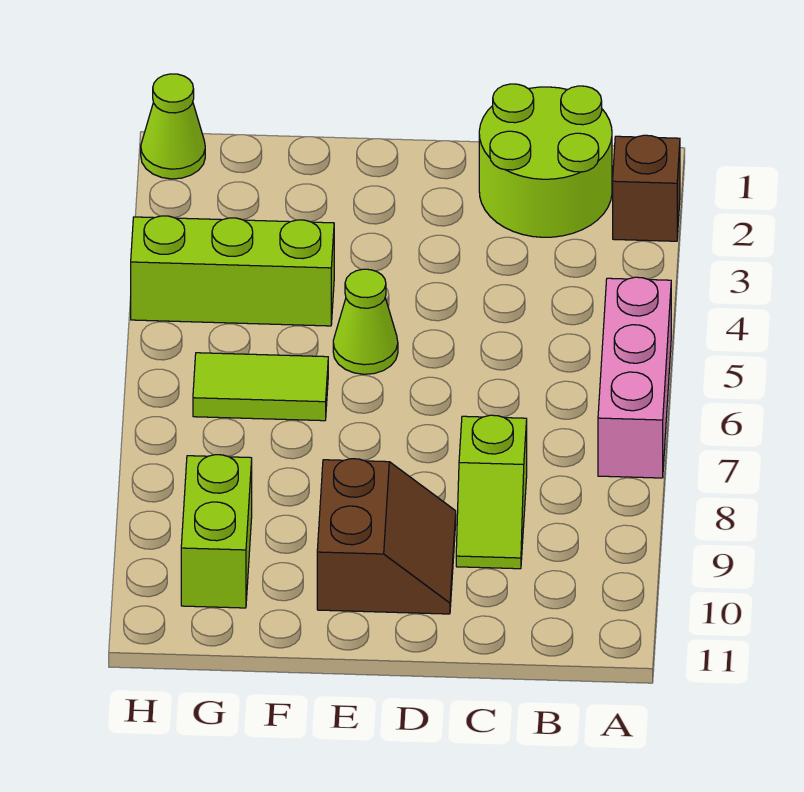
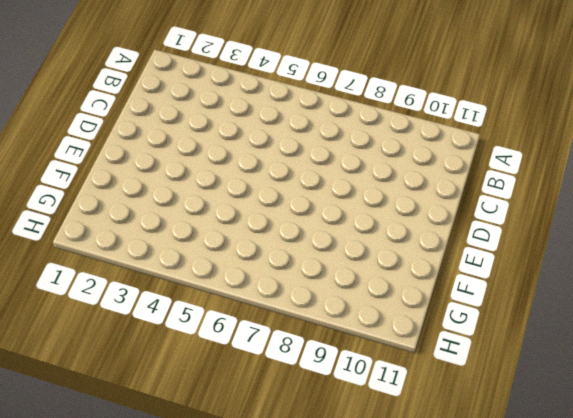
none -> brown brick A2 level 1
none -> pink brick A5:A7 level 1

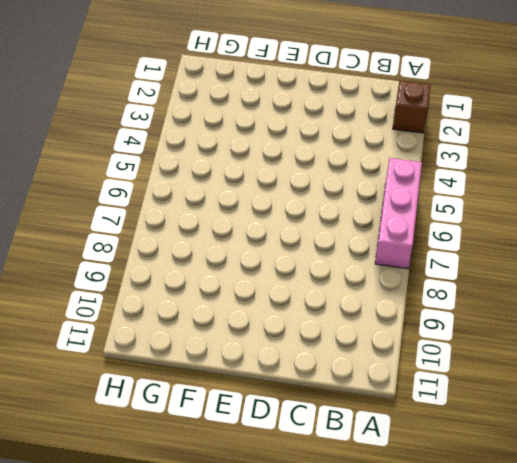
none -> lime round brick B1:C2 level 1
none -> lime slope C8:C9 level 1 top 8

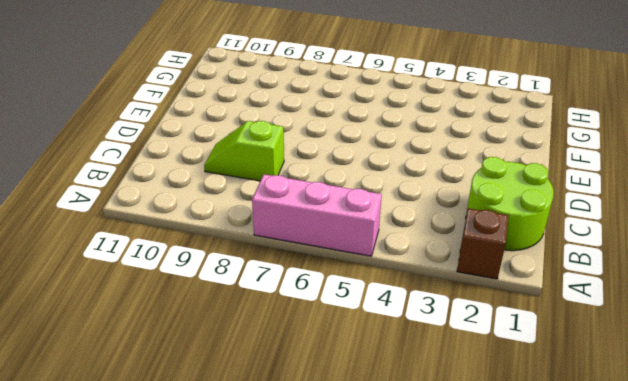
none -> brown slope D9:E10 level 1 top E
none -> lime cone E5 level 1

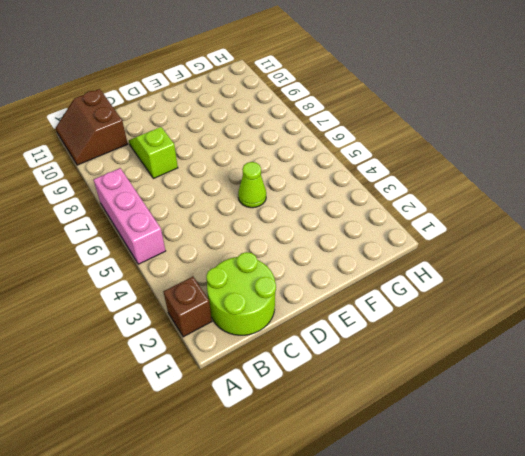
brown slope A10:B11 level 1 top B -> brown slope D9:E10 level 1 top E
none -> lime brick F4:H4 level 1
none -> lime tile F6:G6 level 1

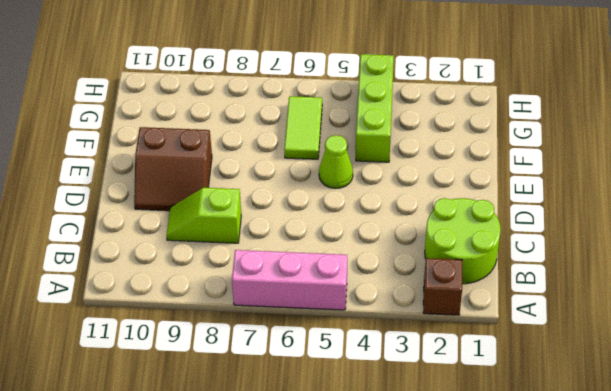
none -> lime brick G9:G10 level 1
none -> lime cone H1 level 1

